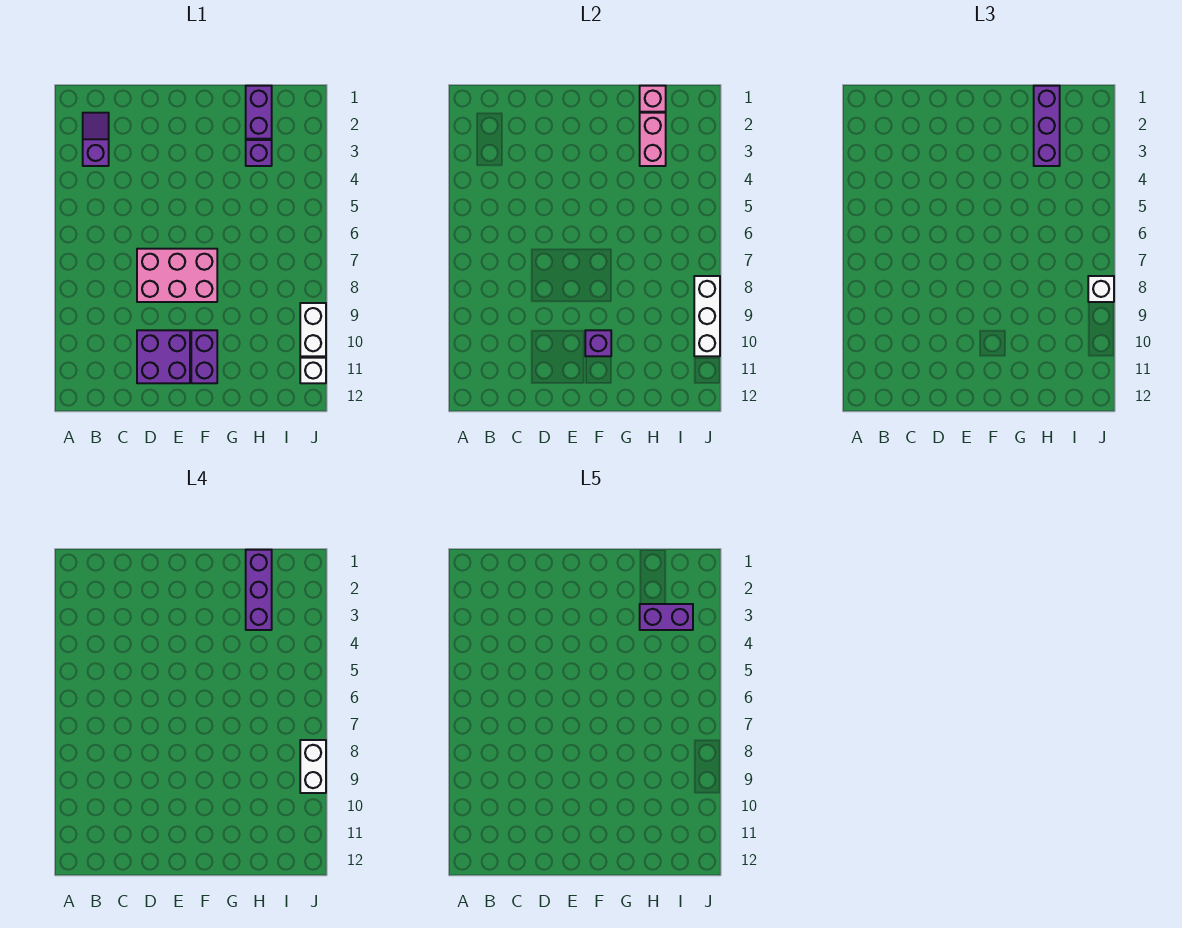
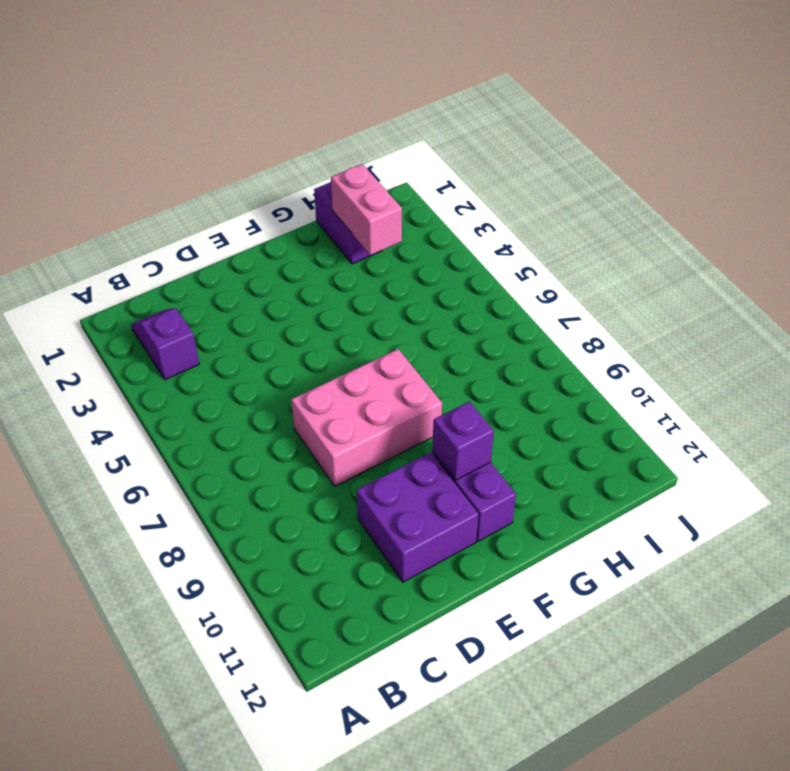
none -> purple brick H3 level 1
none -> white brick J9:J10 level 1
none -> white brick J11 level 1

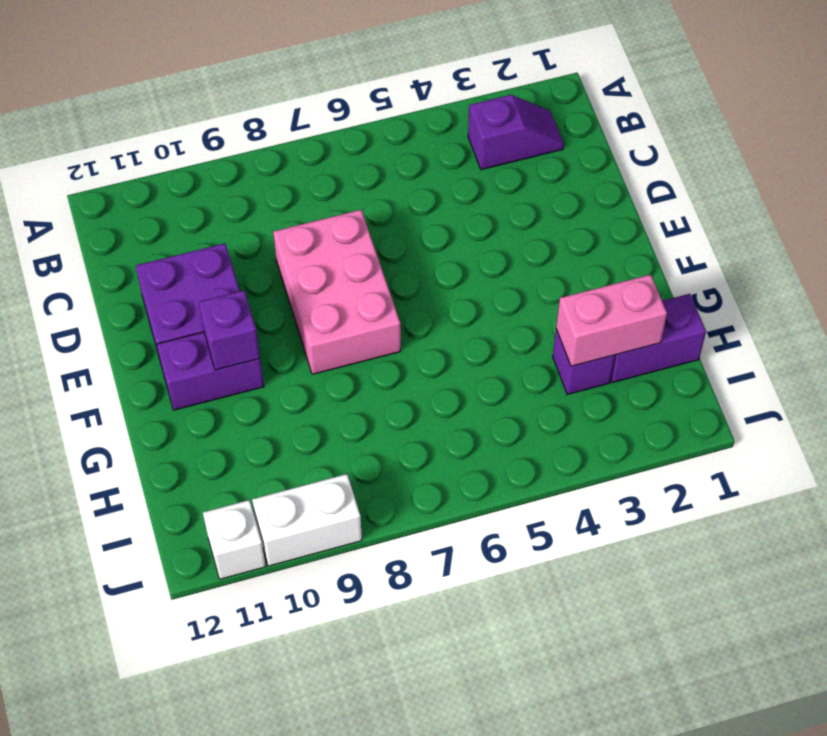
none -> pink brick H1 level 2
none -> white brick J8:J10 level 2
none -> purple brick H1:H3 level 3

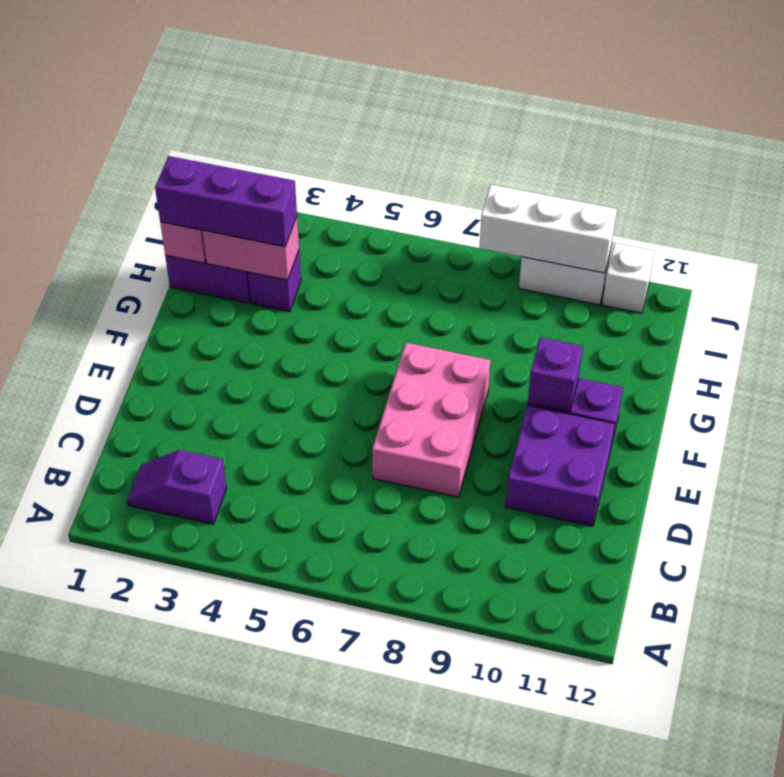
none -> white brick J8 level 3
none -> purple brick H1:H3 level 4
none -> white brick J8:J9 level 4

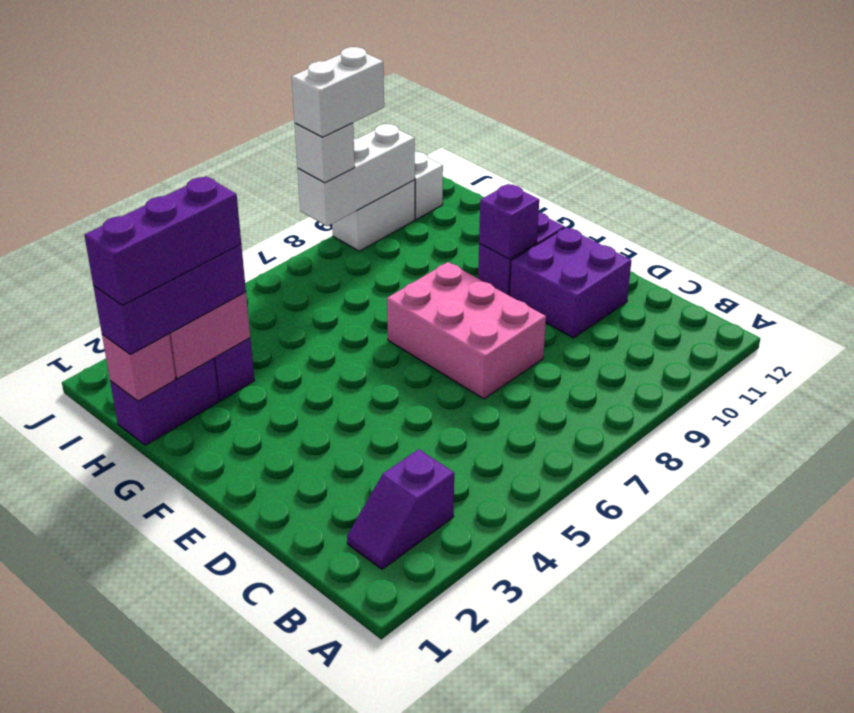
none -> purple brick H3:I3 level 5

